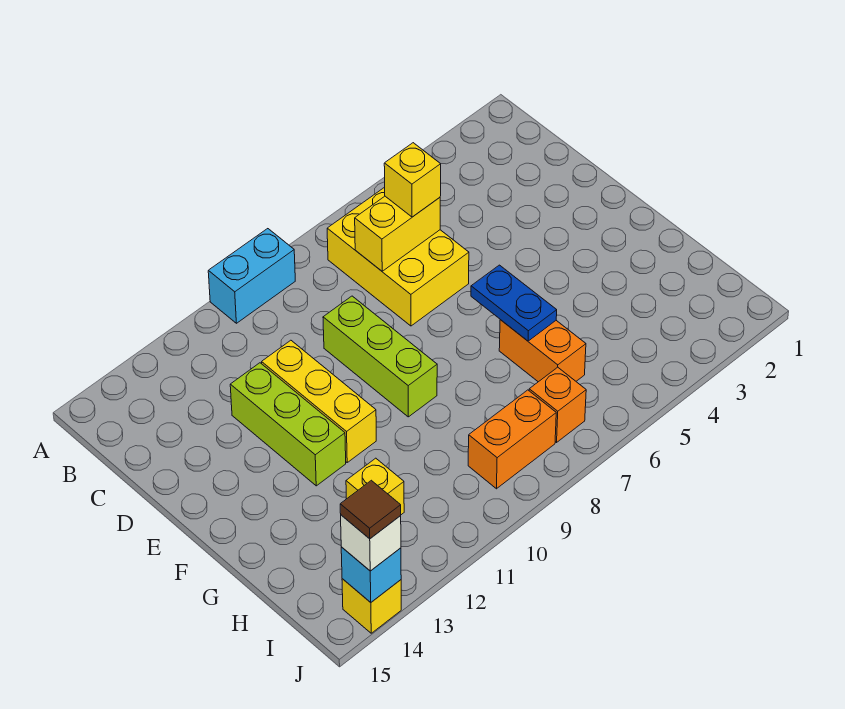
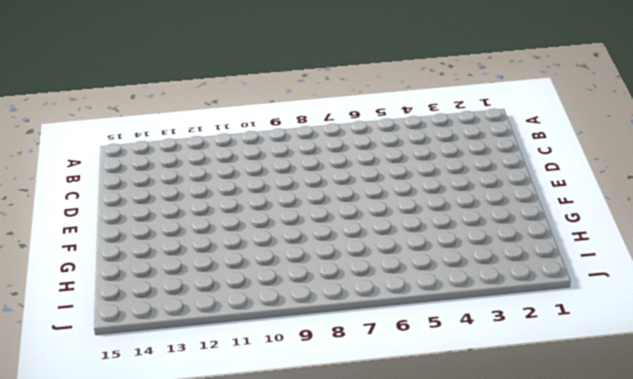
none -> cyan brick A9:A10 level 1
none -> yellow brick B6:D7 level 1
none -> lime brick D9:F9 level 1

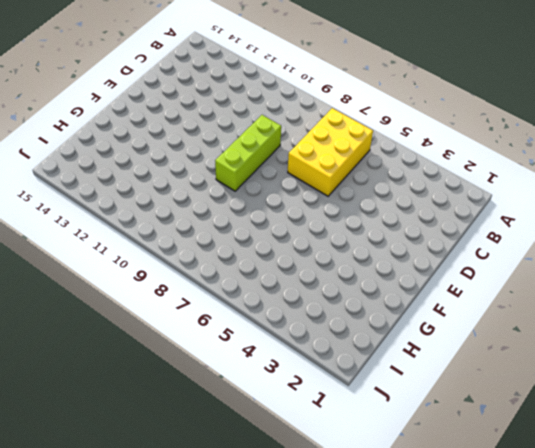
none -> cyan brick A9:A10 level 1
none -> yellow brick D11:F11 level 1
none -> lime brick D12:F12 level 1

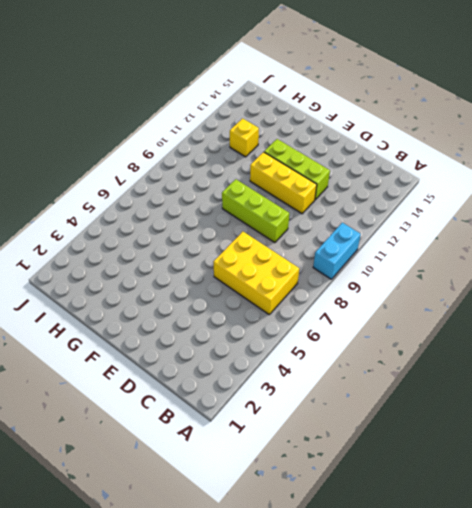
none -> orange brick G6:H6 level 1
none -> orange brick I7 level 1
none -> orange brick I8:I9 level 1

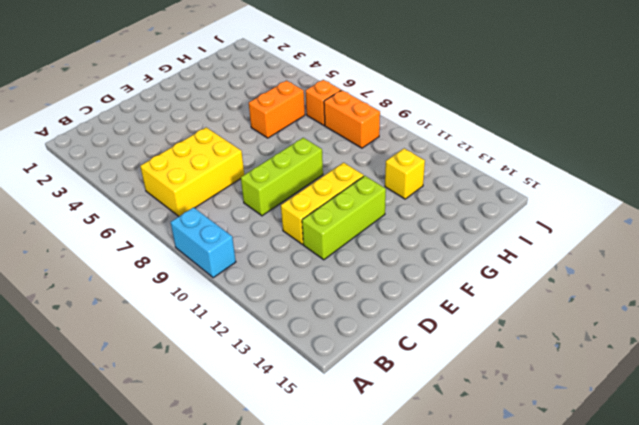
none -> yellow brick J14 level 1
none -> yellow brick C6:C7 level 2
none -> blue plate F6:G6 level 2

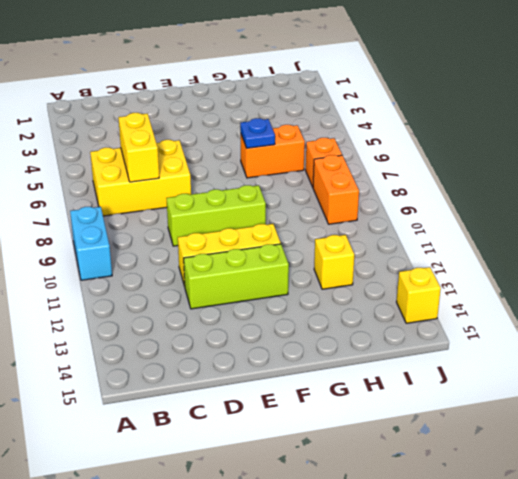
blue plate G6 level 2 -> blue plate F6:G6 level 2
none -> cyan brick J14 level 2
none -> yellow brick C6 level 3
none -> white brick J14 level 3

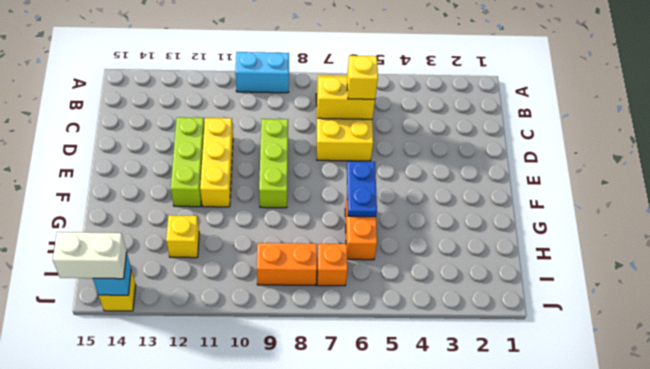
white brick J14:J15 level 3 -> white brick J14 level 3
none -> brown tile J14 level 4

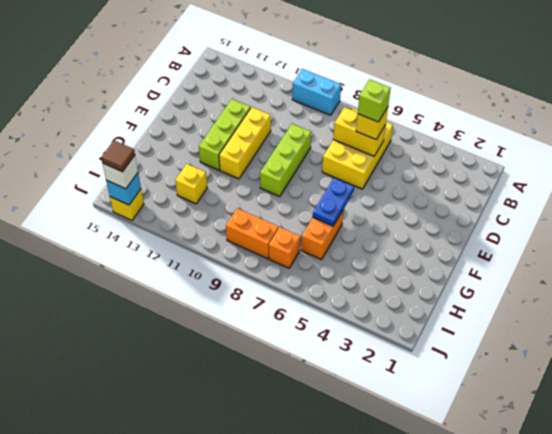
lime brick C6 level 4 -> none

